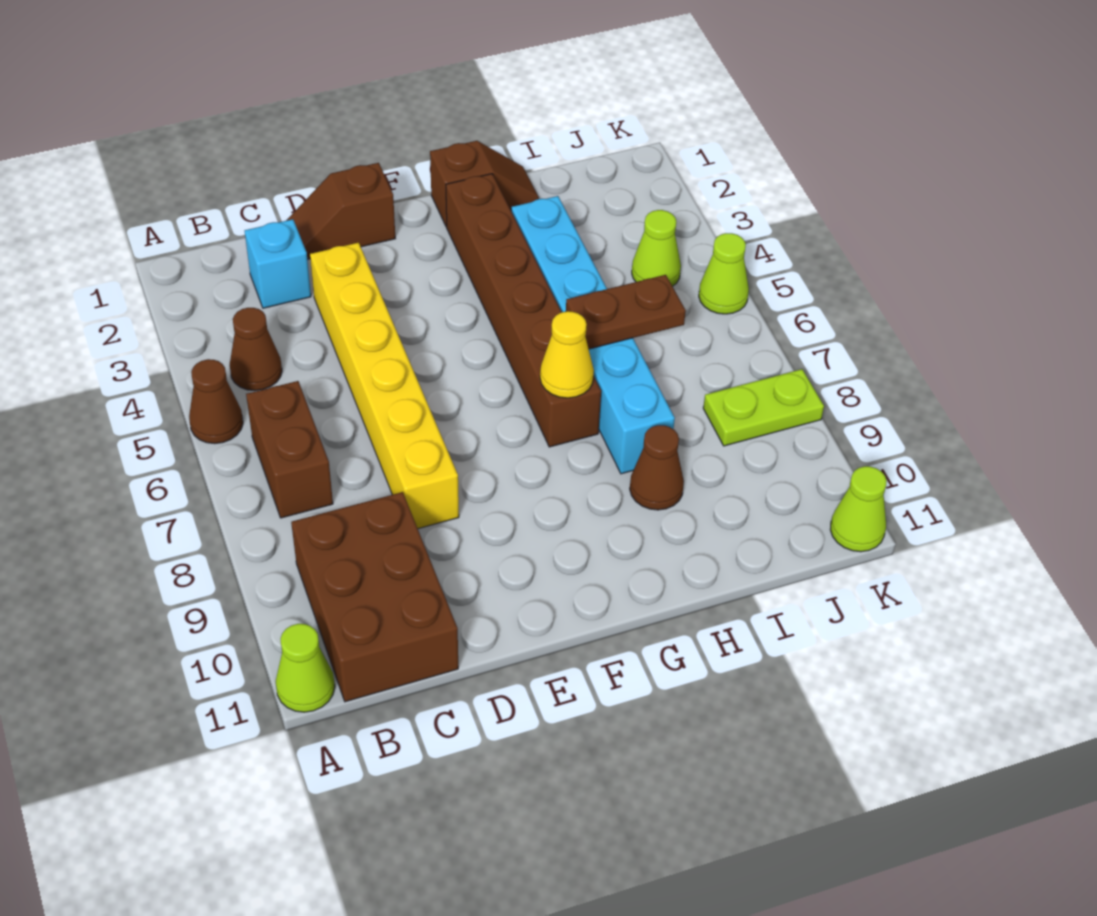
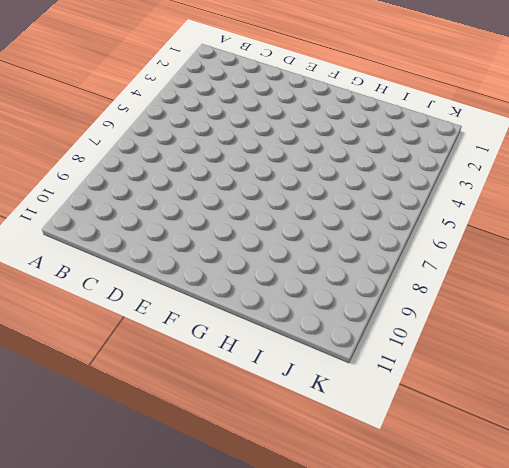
none -> brown cone A5 level 1
none -> lime cone A11 level 1
none -> brown cone B4 level 1

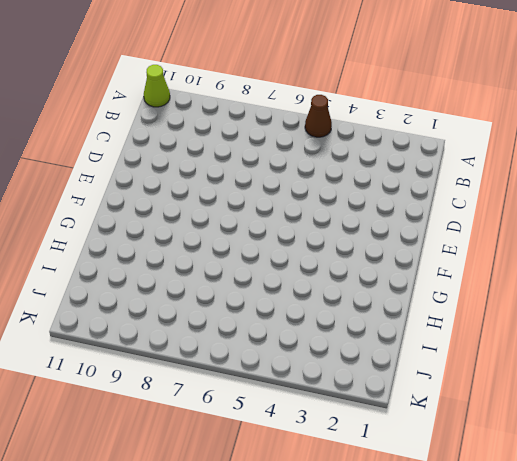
none -> brown cone B4 level 1
none -> brown brick B6:B7 level 1
none -> brown brick B9:C11 level 1

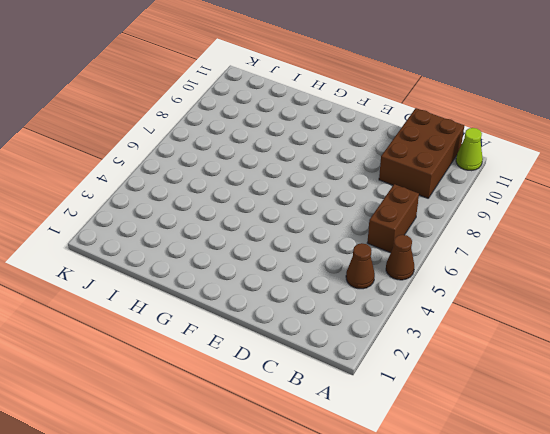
none -> cyan brick C2 level 1
none -> brown slope D1:E1 level 1 top E
none -> yellow brick D3:D8 level 1

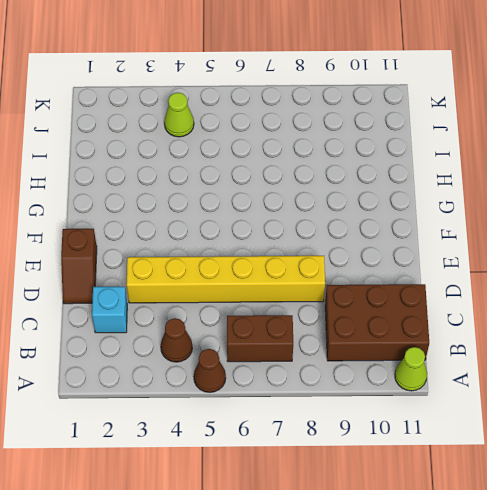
none -> brown slope G1:H1 level 1 top G
none -> brown brick G2:G7 level 1
none -> cyan brick H3:H8 level 1

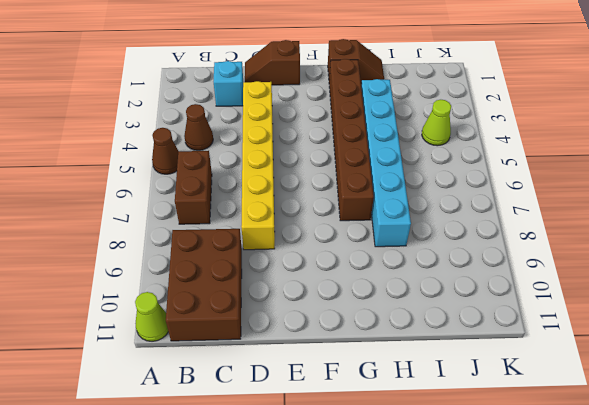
none -> brown cone H9 level 1
none -> lime plate J8:K8 level 1
none -> lime cone K5 level 1

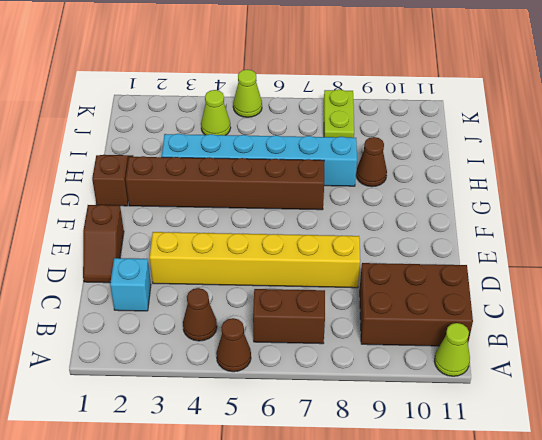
none -> lime cone K11 level 1
none -> yellow cone G7 level 2
none -> brown plate H6:I6 level 2

